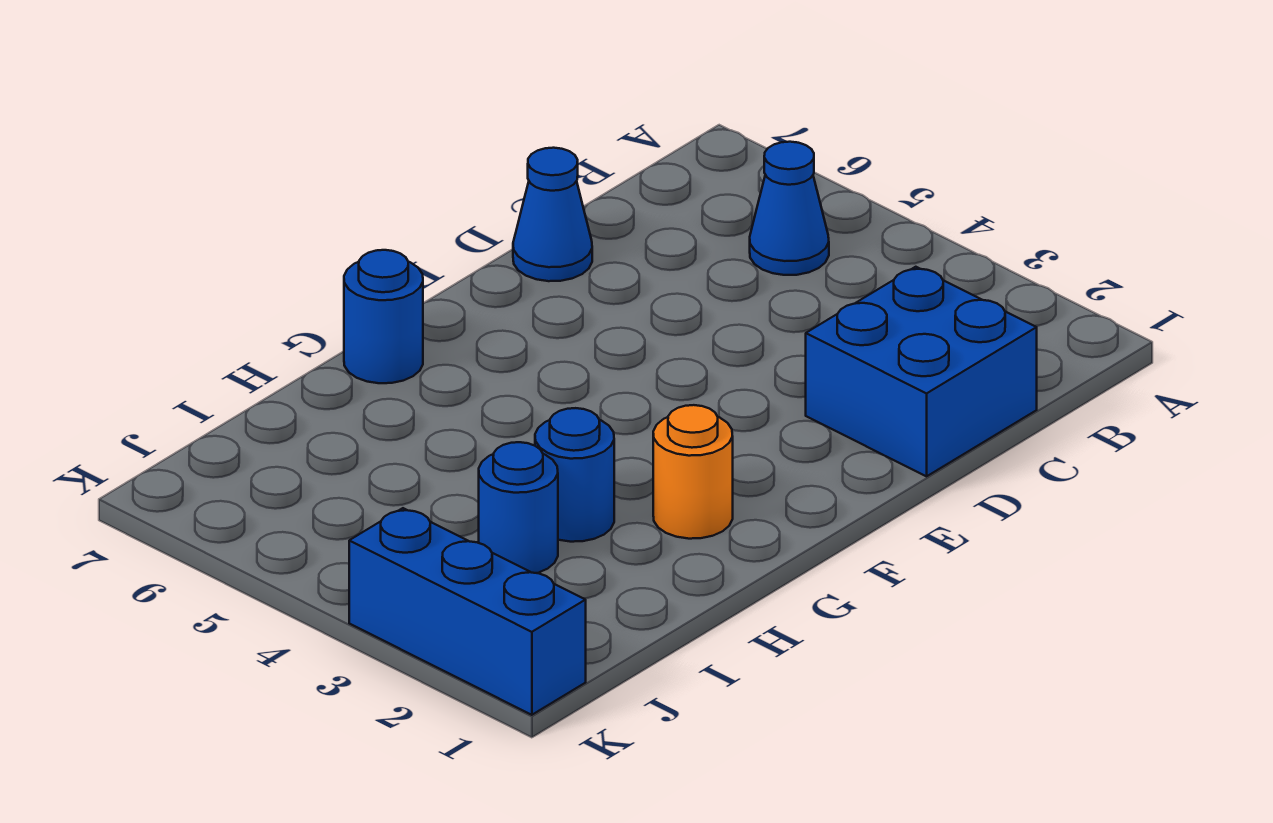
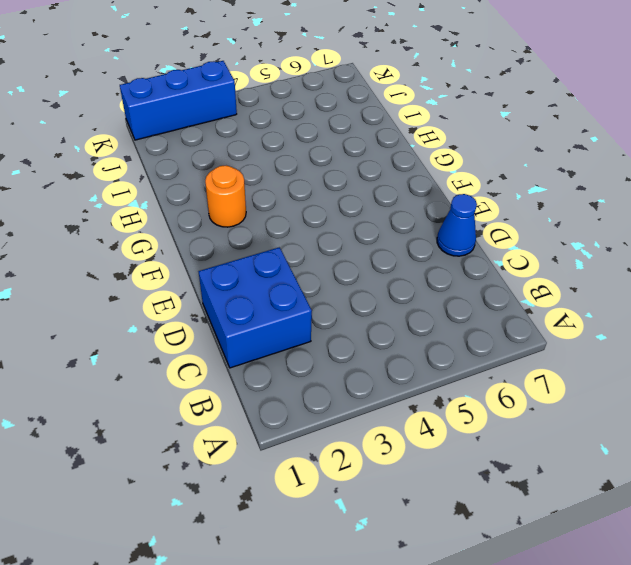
none -> blue cone B5 level 1
none -> blue round brick G7 level 1

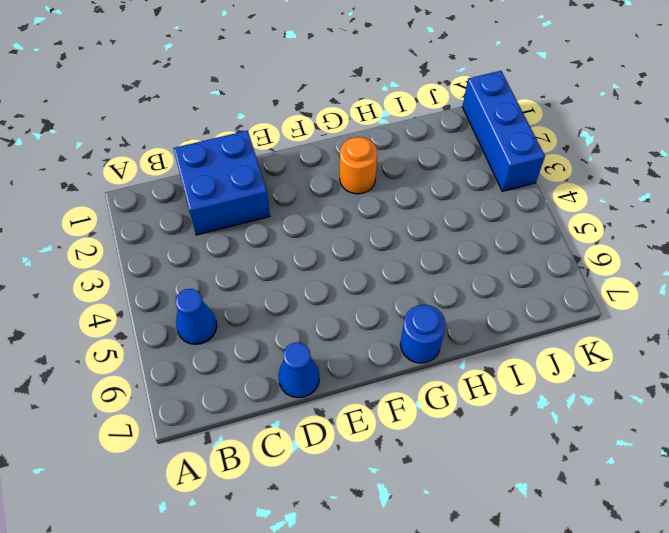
none -> blue round brick H3 level 1
none -> blue round brick I3 level 1

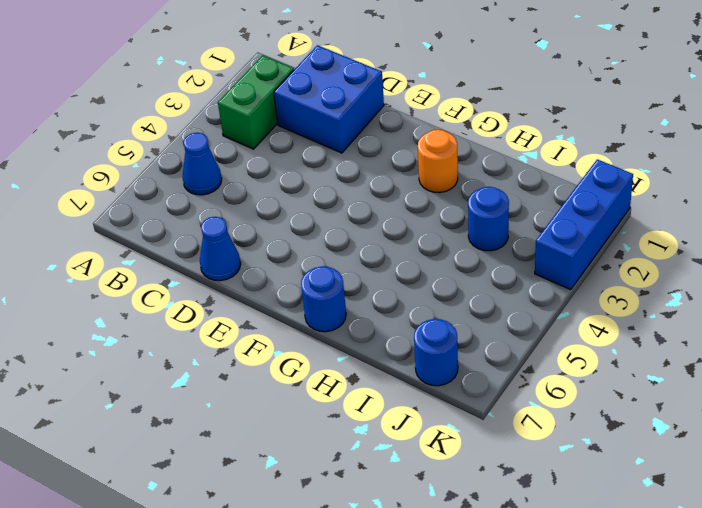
green brick B2:B3 level 1 -> none
blue round brick J7 level 1 -> blue round brick H3 level 1

